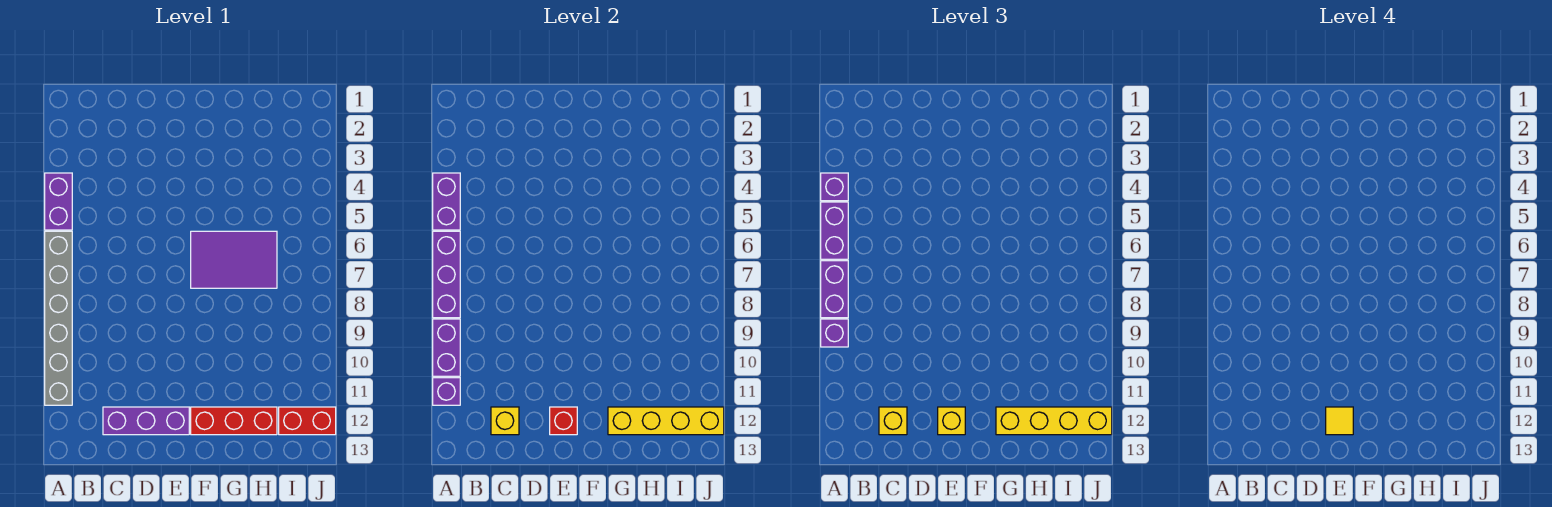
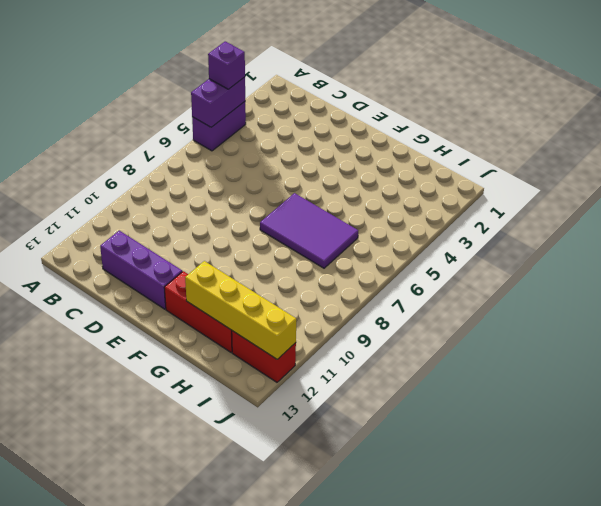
none -> grey brick A6:A11 level 1
none -> purple brick A6:A8 level 2
none -> purple brick A9:A10 level 2

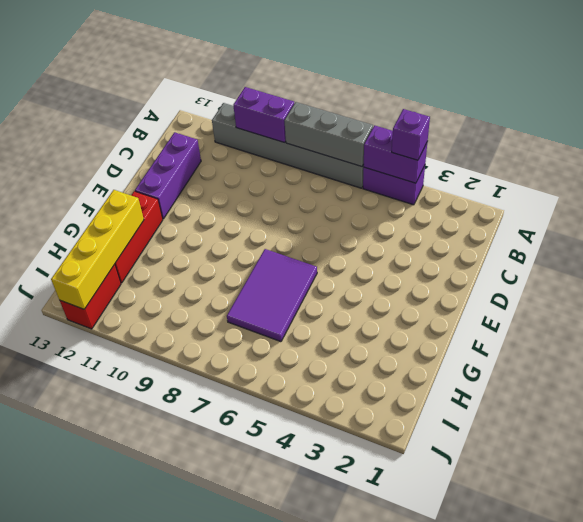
grey brick A6:A8 level 2 -> purple brick A6:A8 level 2
none -> purple brick A11 level 2
none -> yellow brick C12 level 2
none -> red brick E12 level 2

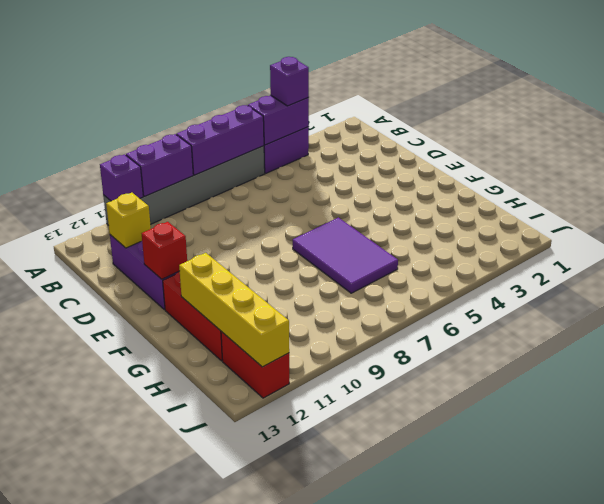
none -> purple brick A5:A6 level 3
none -> purple brick A7:A8 level 3
none -> purple brick A9 level 3

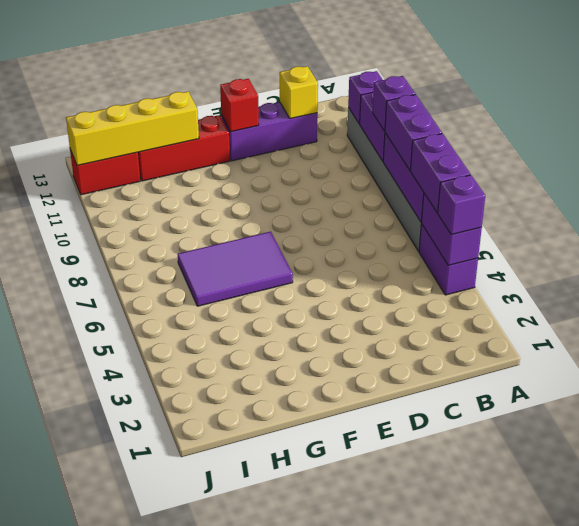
none -> yellow brick C12 level 3
none -> yellow brick E12 level 3
none -> yellow brick G12:J12 level 3

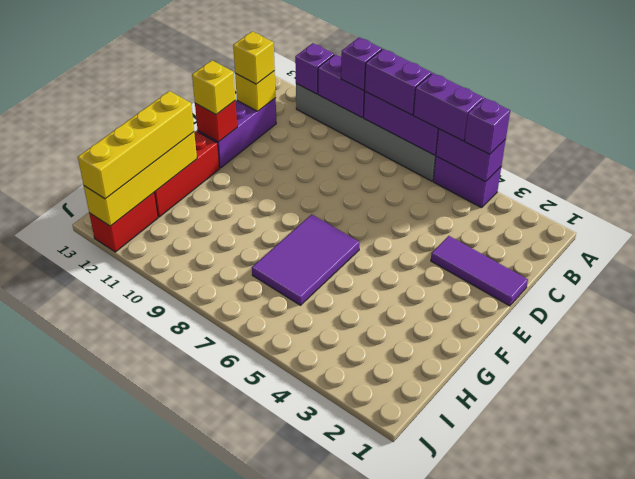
purple tile D1:D3 level 1 -> none
none -> yellow tile E12 level 4

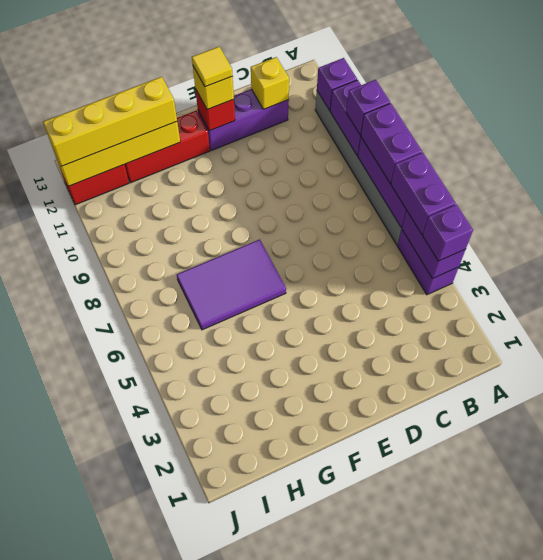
none -> yellow brick C12 level 3

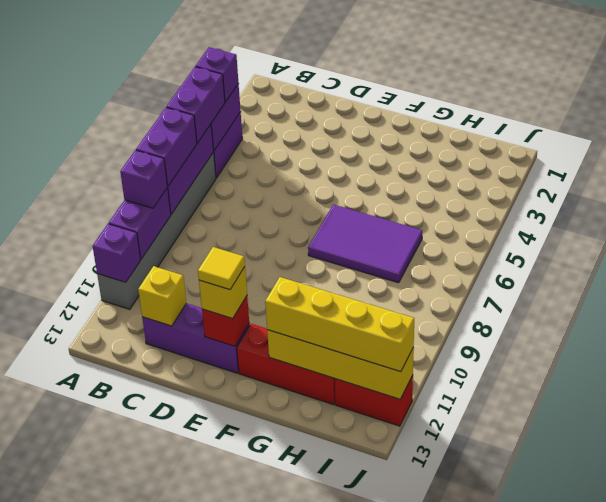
none -> yellow brick C12 level 3

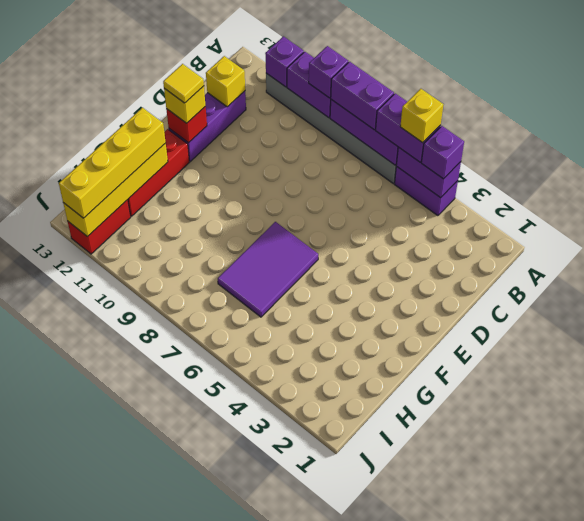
yellow brick A5 level 4 -> yellow brick C12 level 3

